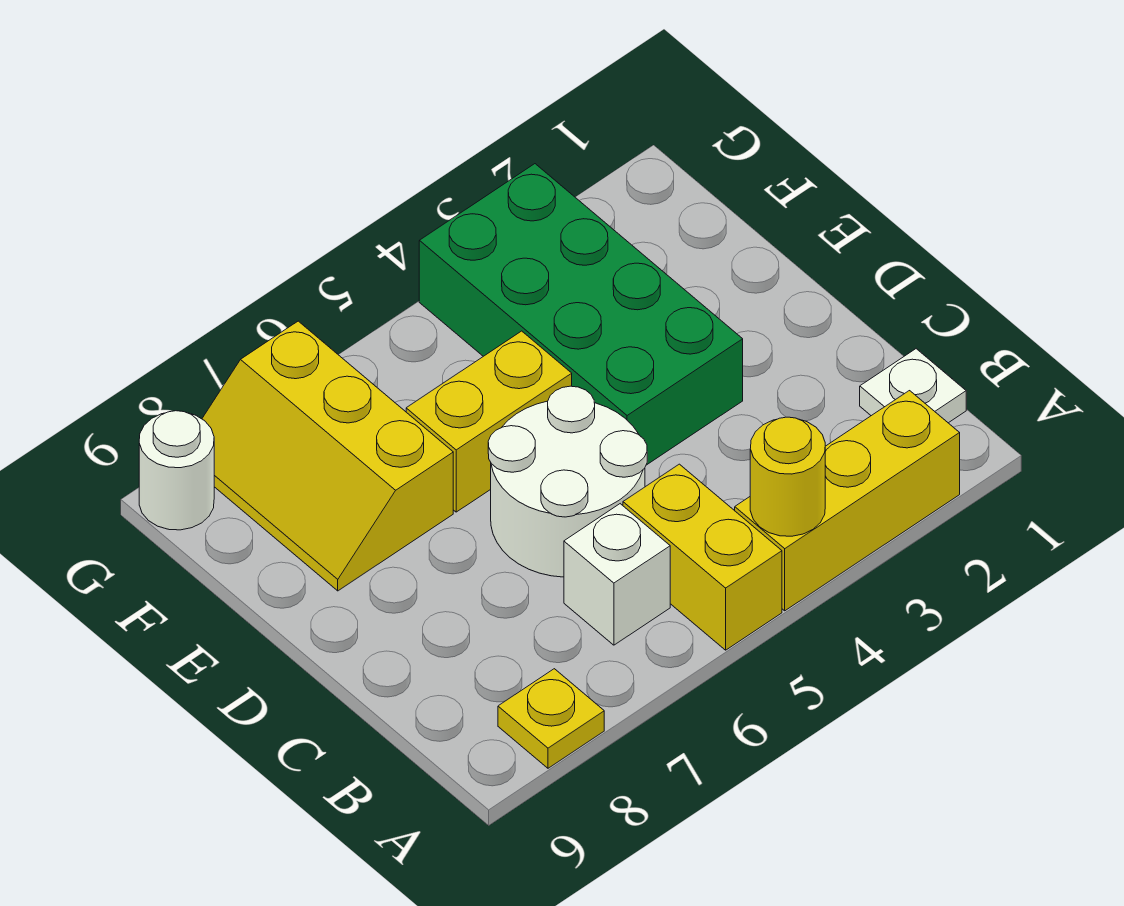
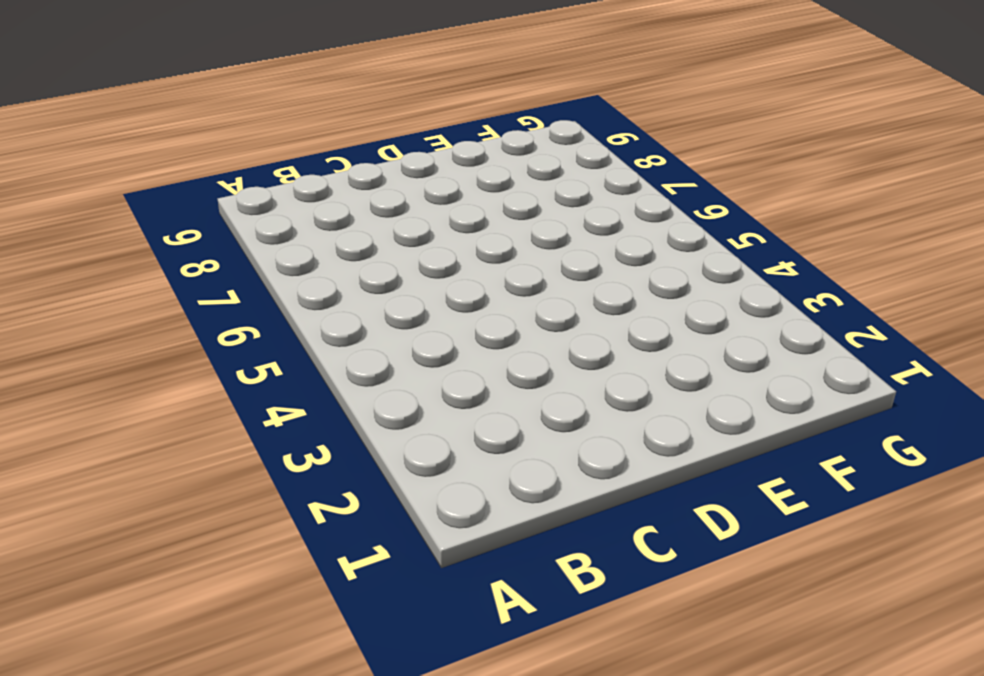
none -> yellow brick A2:A4 level 1
none -> yellow brick A5:B5 level 1

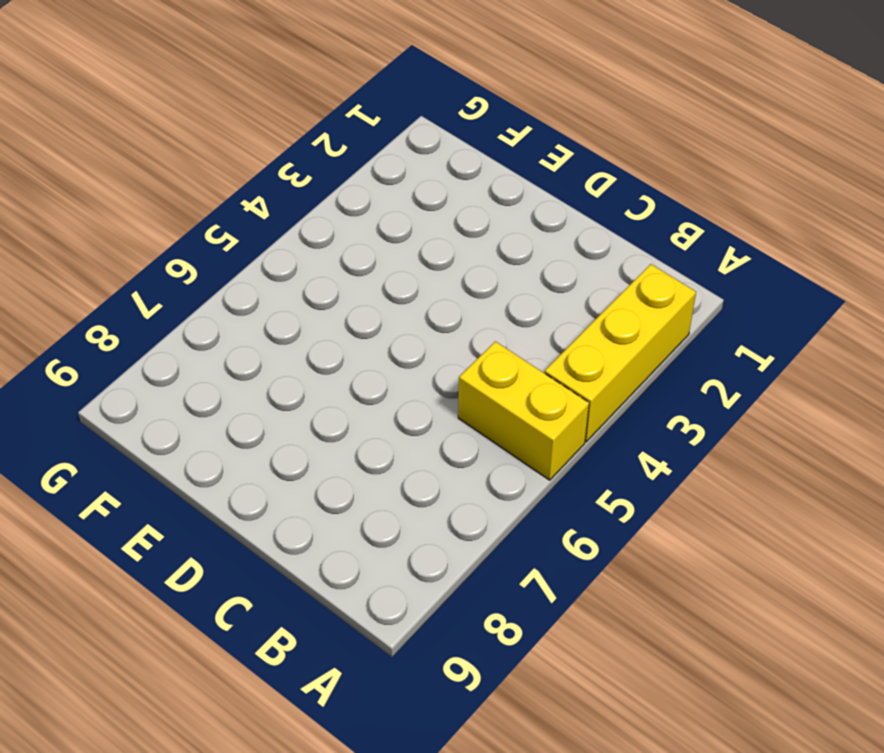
none -> yellow plate A8 level 1
none -> white plate B1 level 1

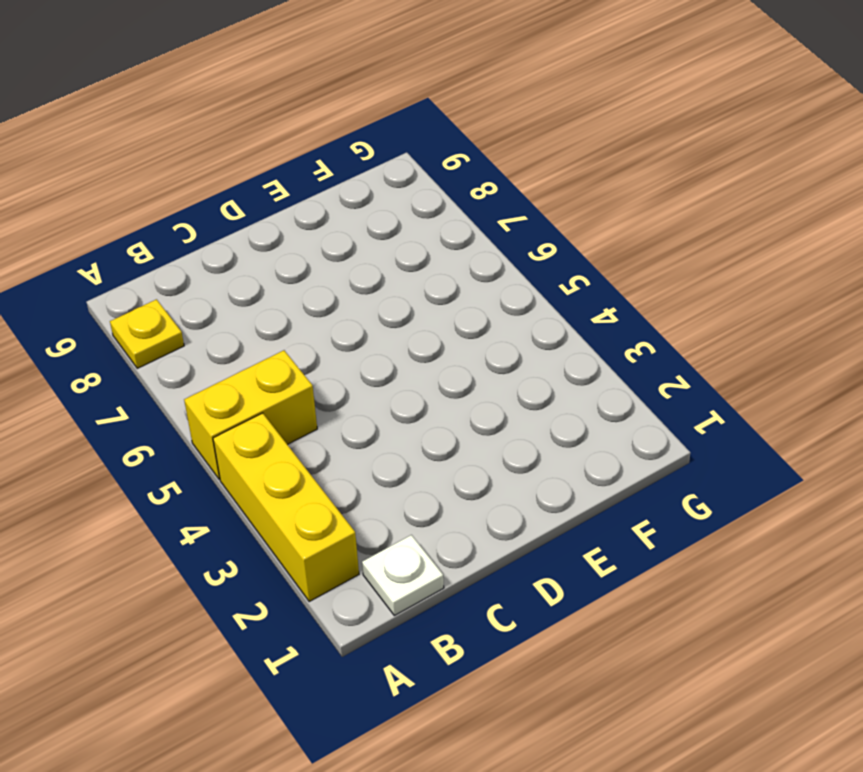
none -> white brick B6 level 1
none -> white round brick C5:D6 level 1

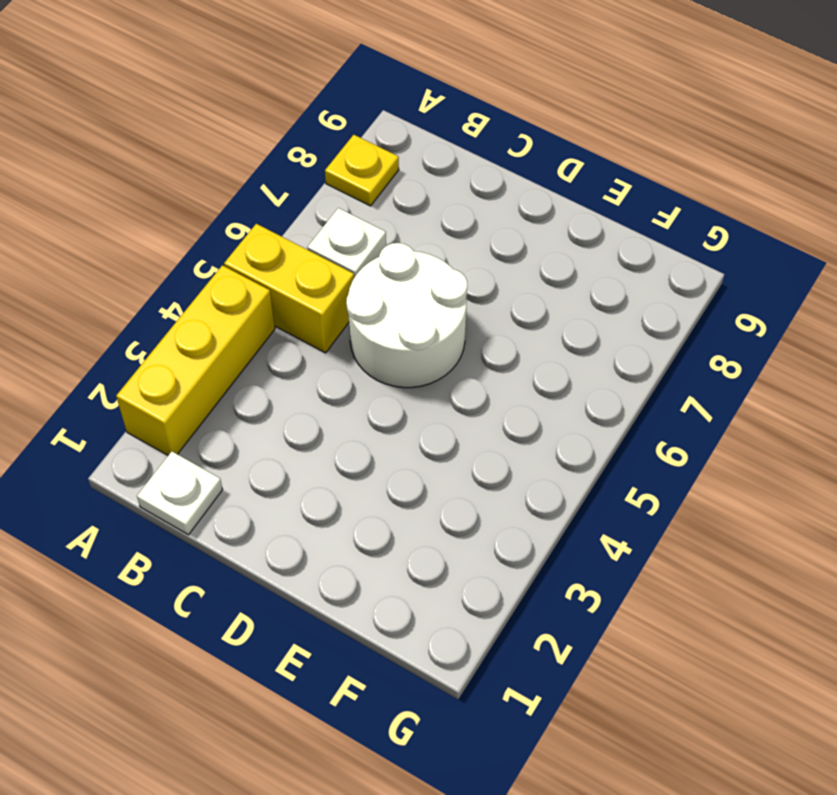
none -> green brick D3:G4 level 1
none -> yellow brick E5:E6 level 1

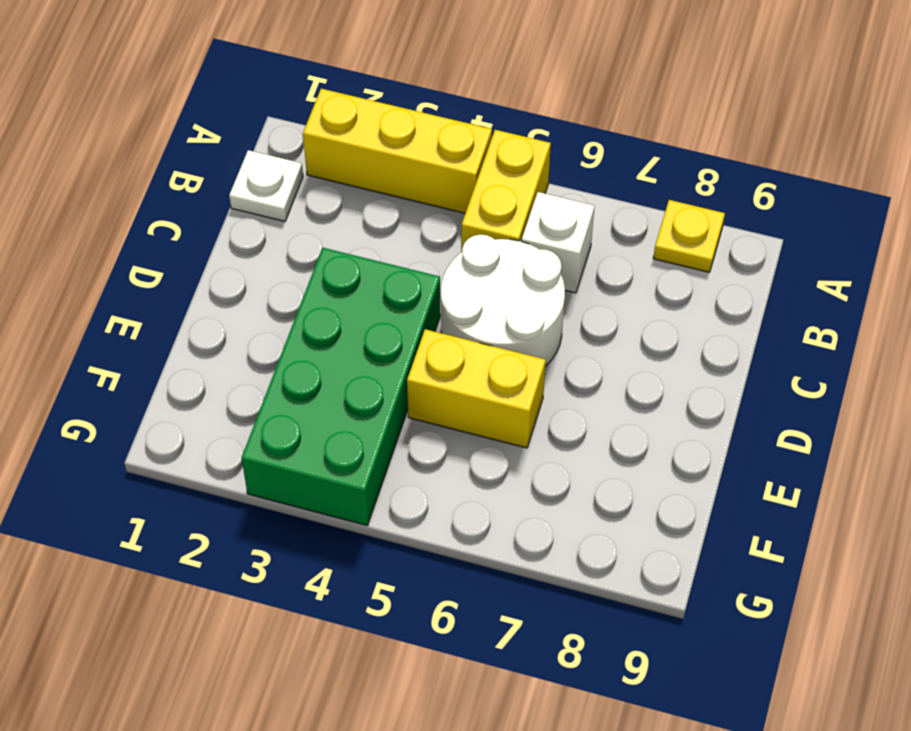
none -> yellow slope E7:G8 level 1 top 7
none -> white round brick G9 level 1

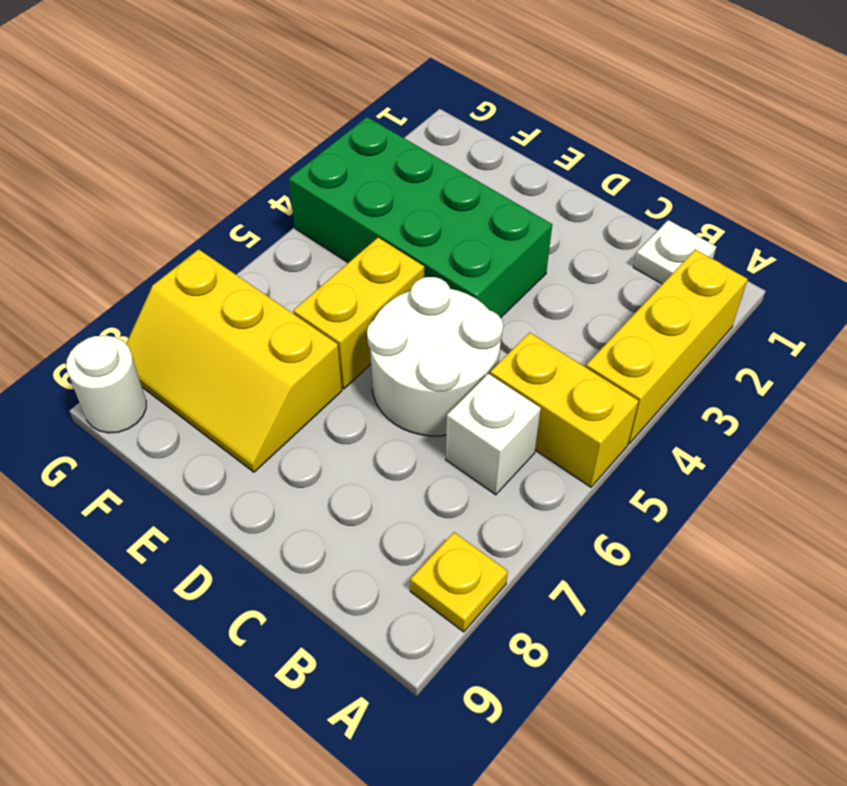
none -> yellow round brick A4 level 2

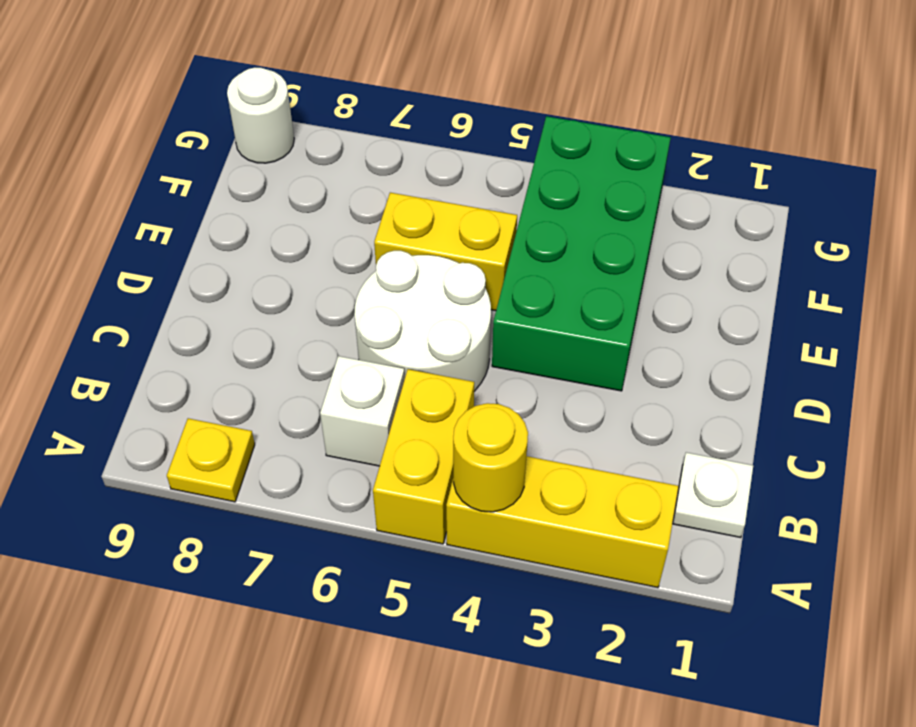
none -> yellow slope E7:G8 level 1 top 7

